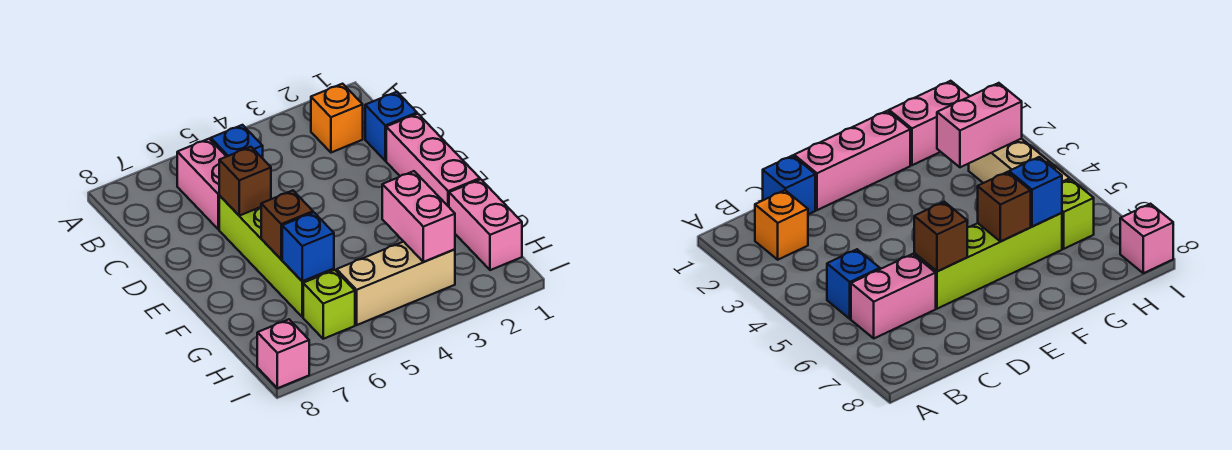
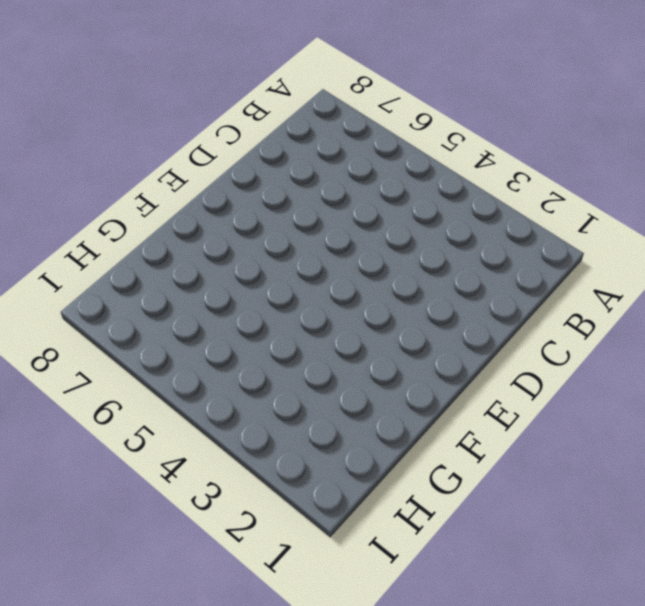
none -> orange brick B2 level 1
none -> blue brick B5 level 1
none -> pink brick B6:C6 level 1

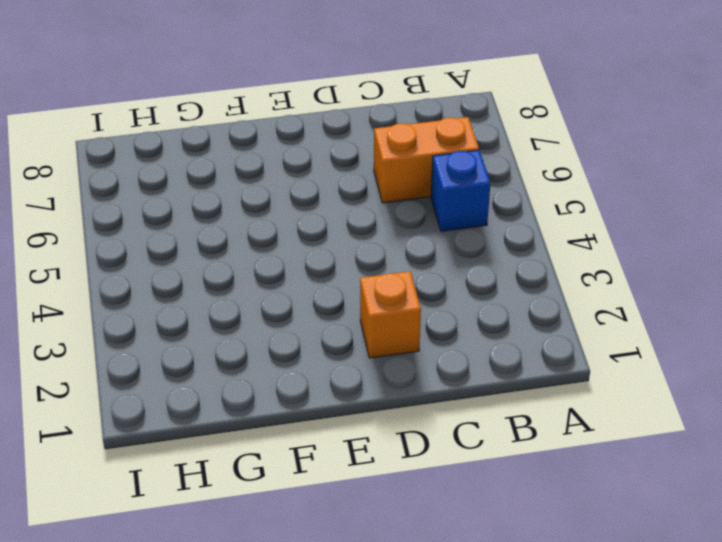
orange brick B6:C6 level 1 -> pink brick B6:C6 level 1
orange brick D2 level 1 -> orange brick B2 level 1
none -> blue brick C1 level 1
none -> pink brick D1:F1 level 1
none -> lime brick D6:G6 level 1

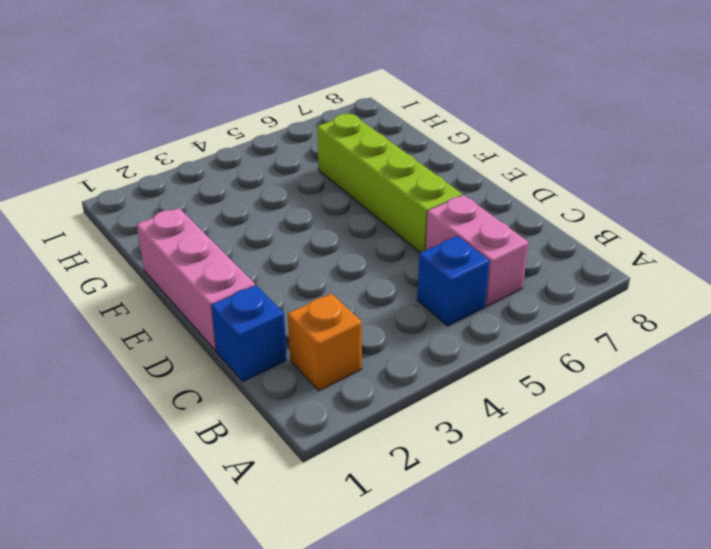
none -> pink brick G1:H1 level 1
none -> tan brick H3:H5 level 1
none -> lime brick H6 level 1

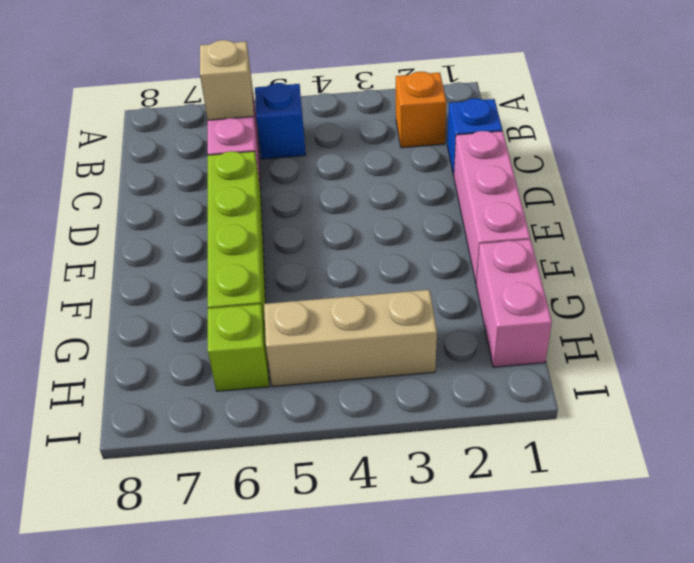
tan brick B6 level 2 -> none
none -> pink brick I8 level 1
none -> brown brick D6 level 2
none -> brown brick F6 level 2

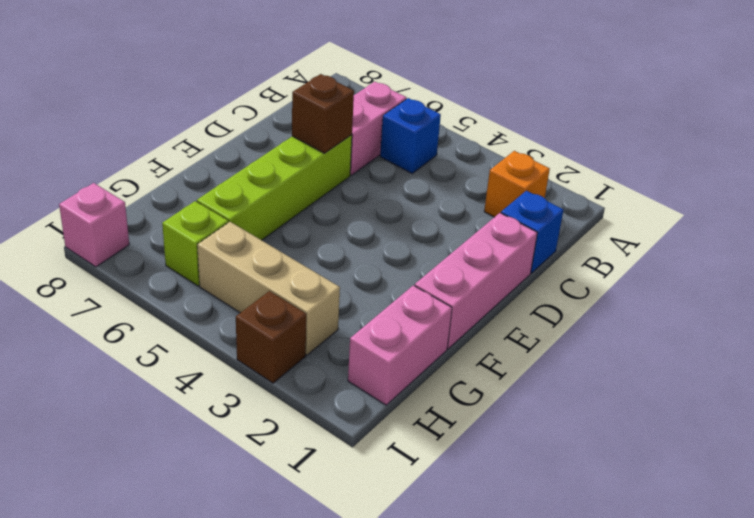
brown brick I3 level 1 -> brown brick F6 level 2
none -> pink brick G3:H3 level 2
none -> blue brick G6 level 2

